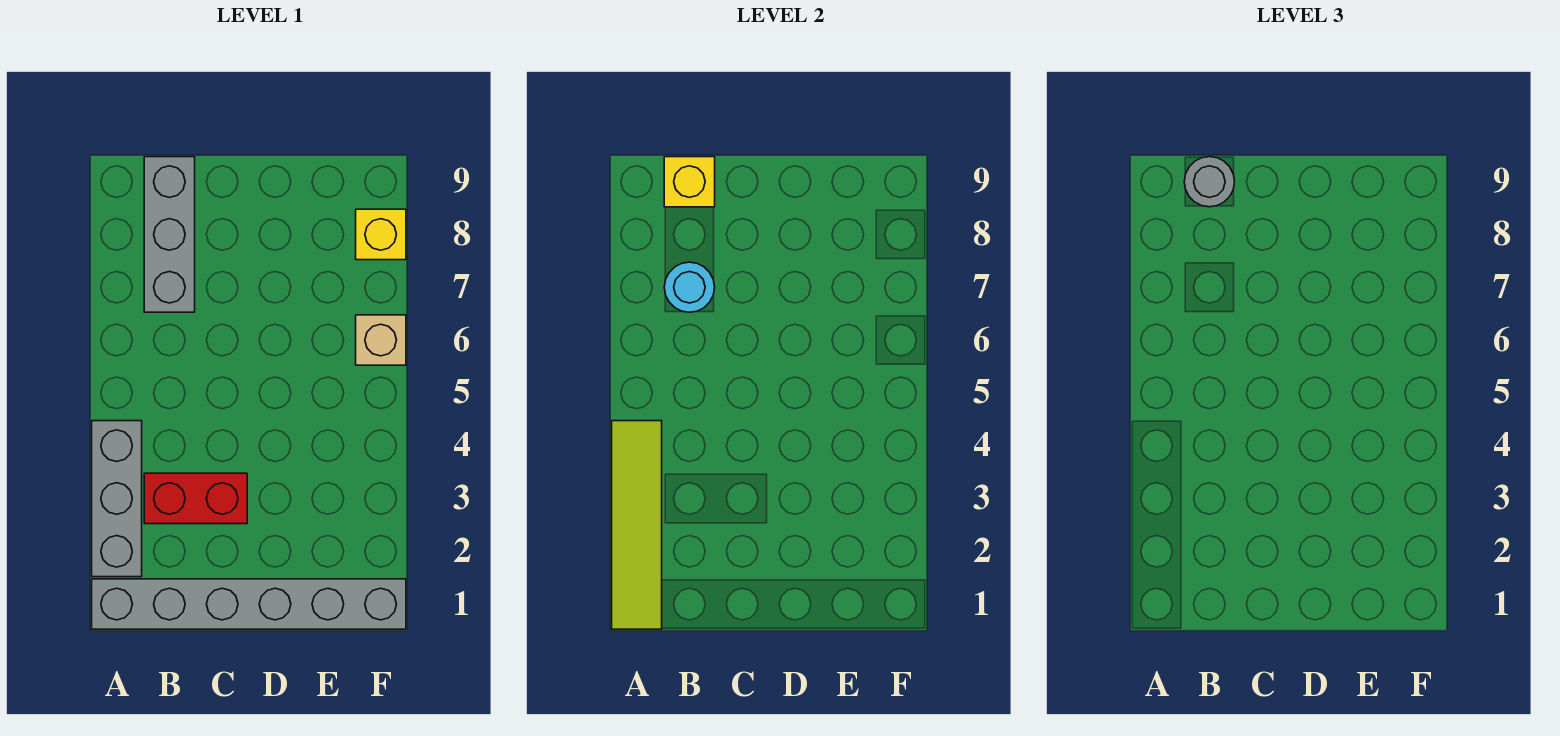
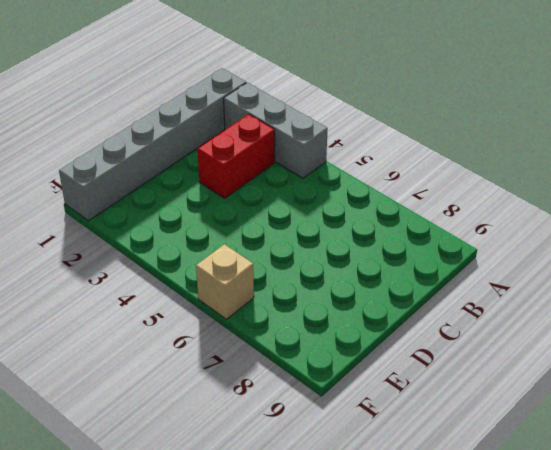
none -> grey brick B7:B9 level 1
none -> yellow brick F8 level 1

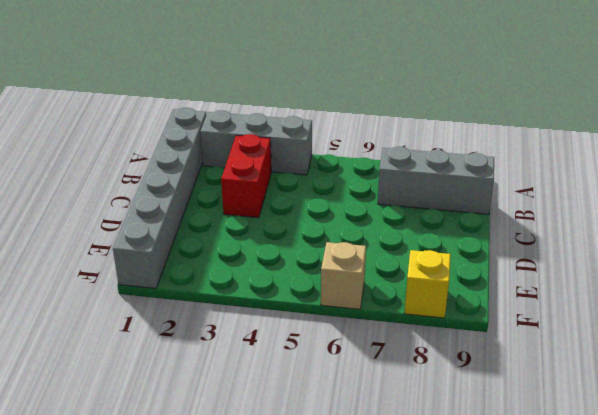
none -> lime tile A1:A4 level 2
none -> cyan round brick B7 level 2

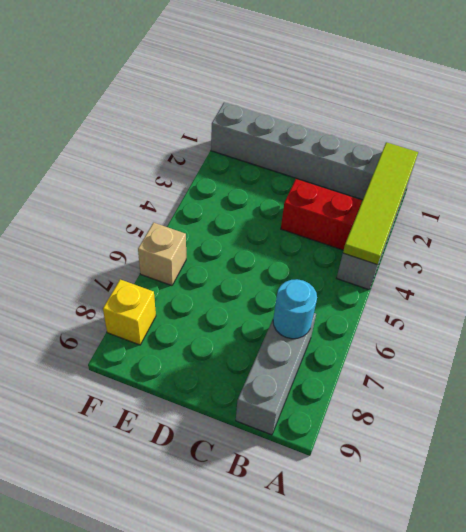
none -> yellow brick B9 level 2
none -> grey round brick B9 level 3

